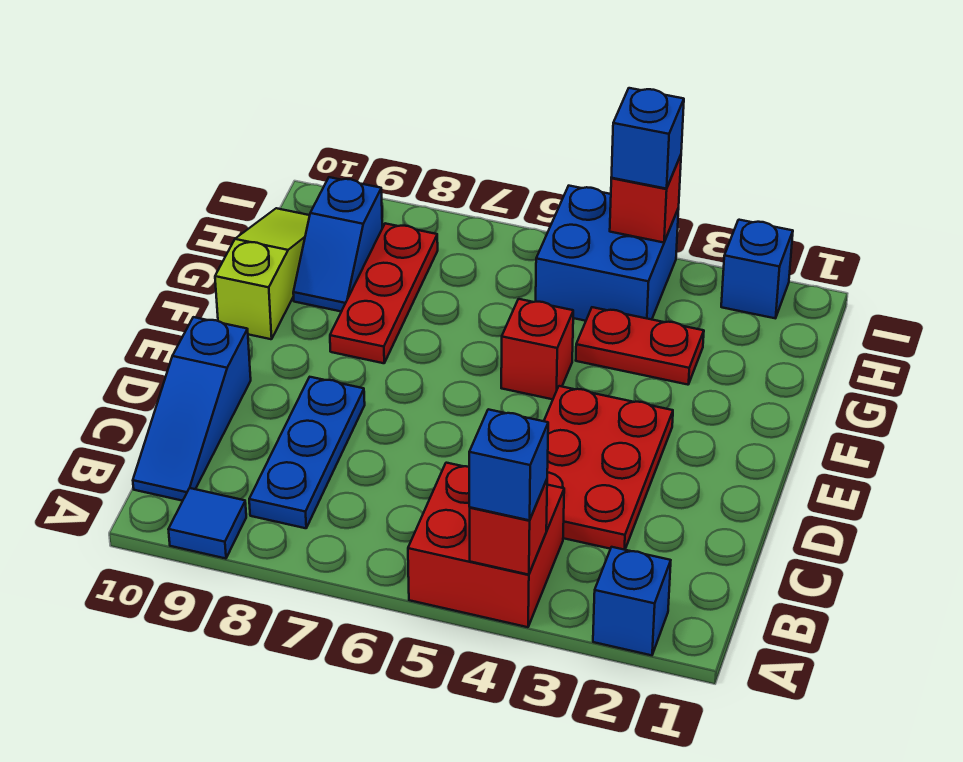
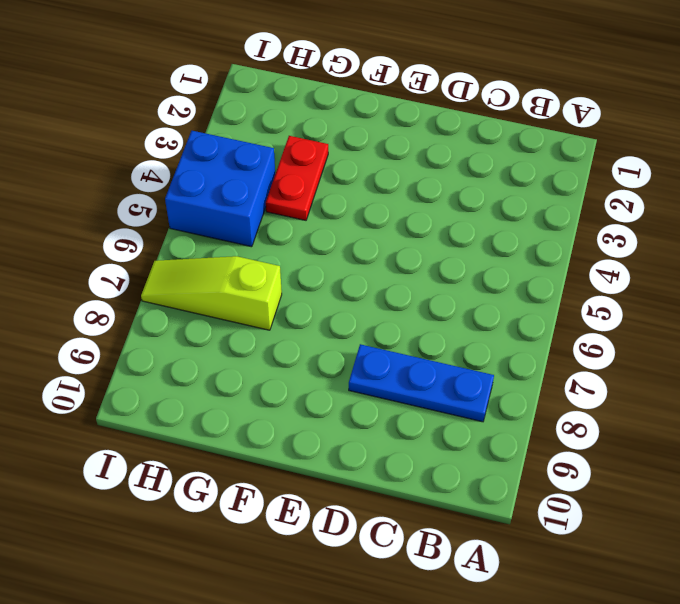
lime slope G7:I7 level 1 top G -> lime slope F10:H10 level 1 top F
none -> blue brick A2 level 1
none -> red brick A4:B5 level 1
none -> blue tile A9 level 1

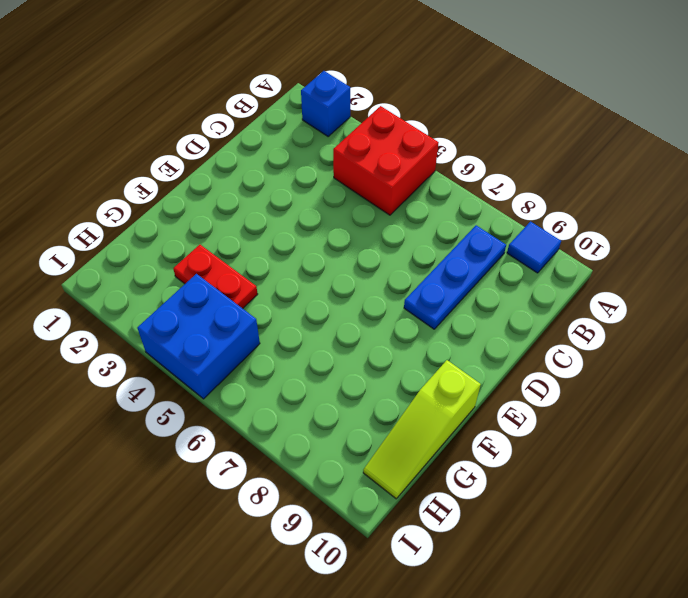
none -> blue slope B10:D10 level 1 top D
none -> red plate C3:E4 level 1
none -> red brick F5 level 1

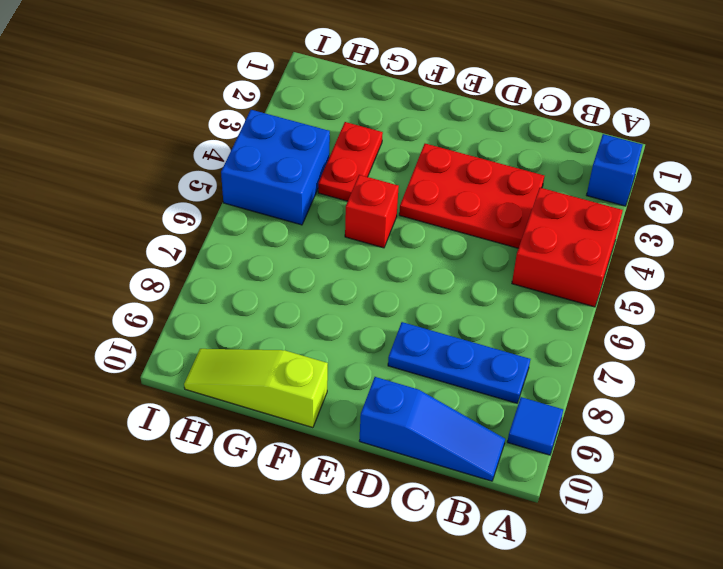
none -> red plate F8:H8 level 1
none -> blue slope G9:H9 level 1 top H
none -> blue brick I2 level 1

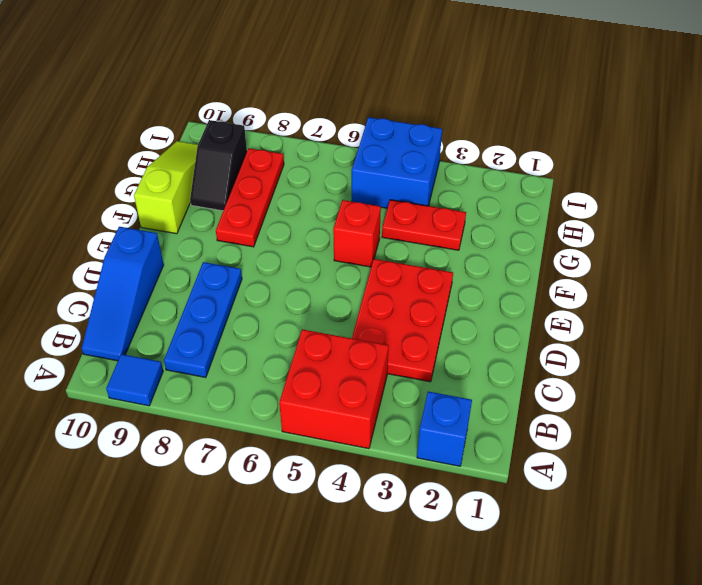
black slope G9:H9 level 1 top H -> blue slope G9:H9 level 1 top H
none -> blue brick I2 level 1
none -> red brick A4 level 2
none -> red brick I4 level 2

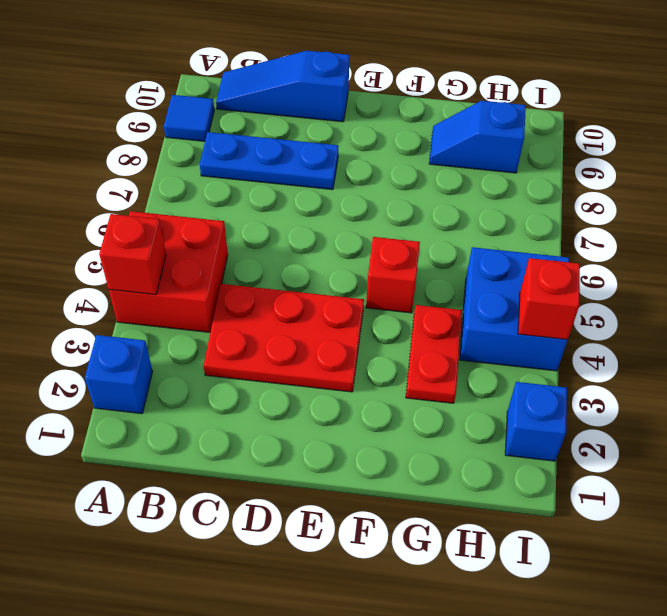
none -> red plate F8:H8 level 1
none -> lime slope F10:H10 level 1 top F
none -> blue brick A4 level 3

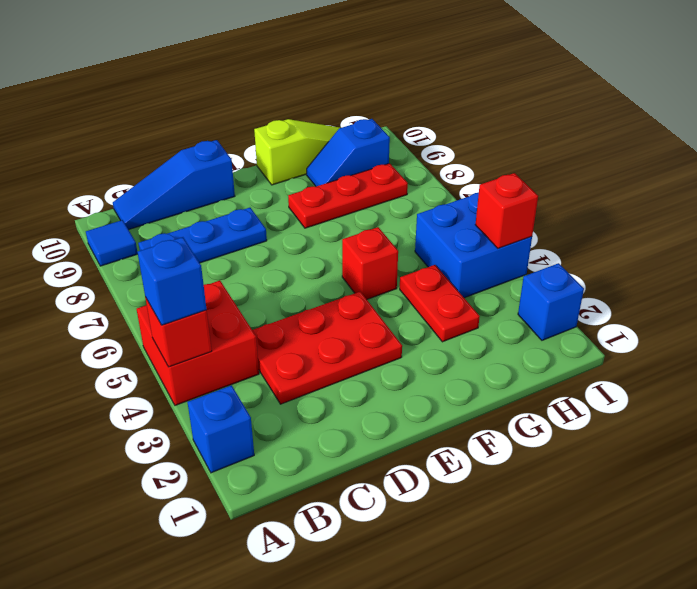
none -> blue brick I4 level 3

